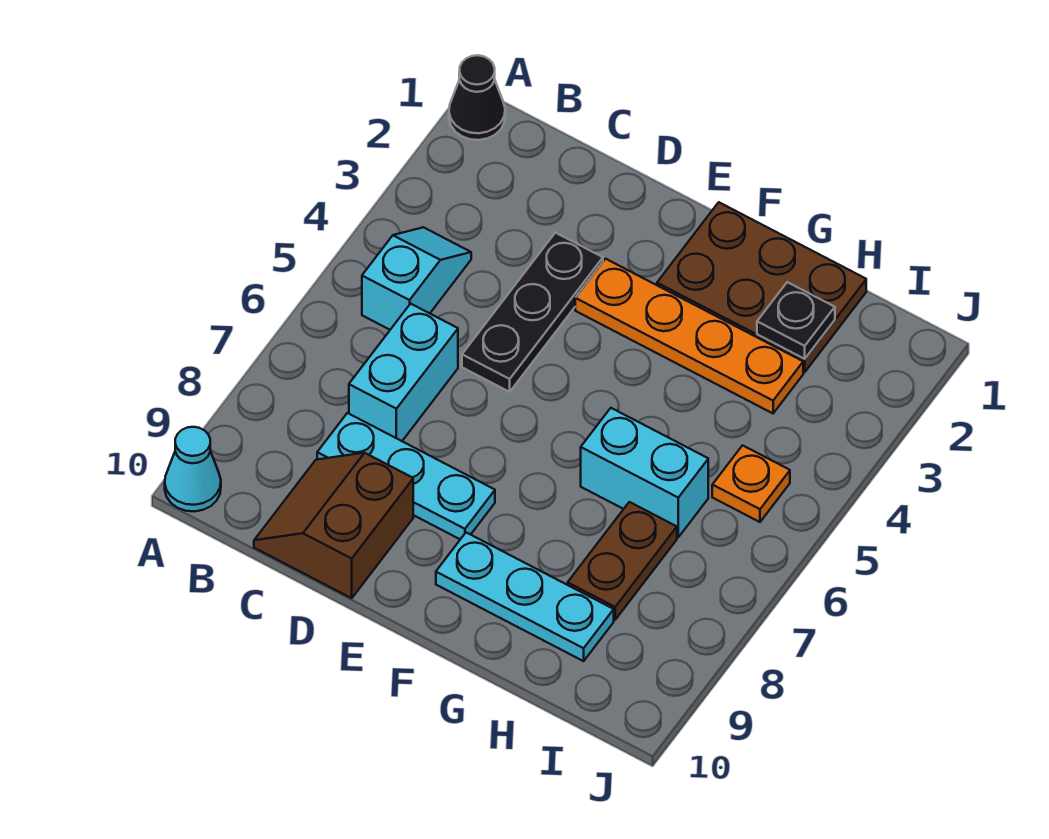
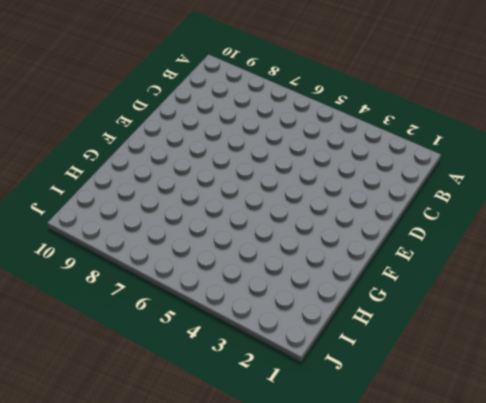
none -> black cone A1 level 1
none -> cyan cone A10 level 1
none -> cyan slope B4:B5 level 1 top 5

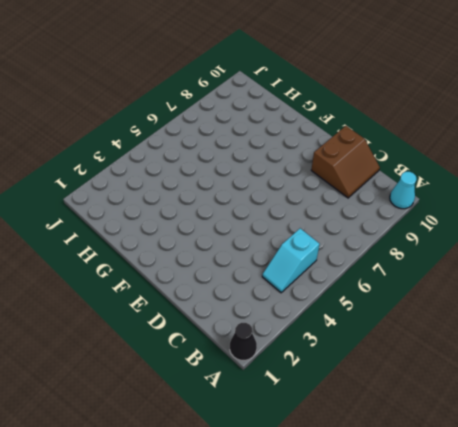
none -> cyan brick C6:C7 level 1
none -> cyan plate C8:E8 level 1
none -> black plate D3:D5 level 1

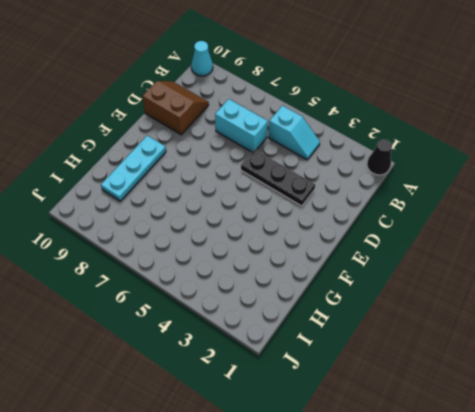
none -> cyan plate C8:E8 level 1
none -> orange plate E3:H3 level 1
none -> brown plate F1:H2 level 1

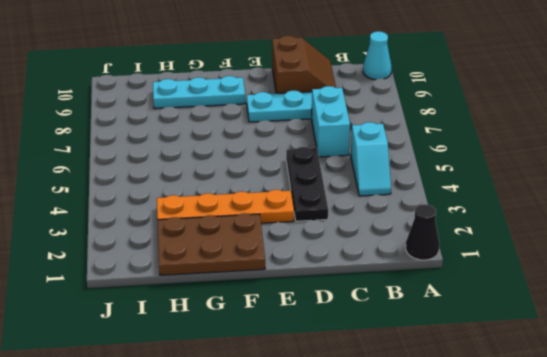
none -> cyan brick G6:H6 level 1
none -> brown plate H7:H8 level 1
none -> orange plate I5 level 1

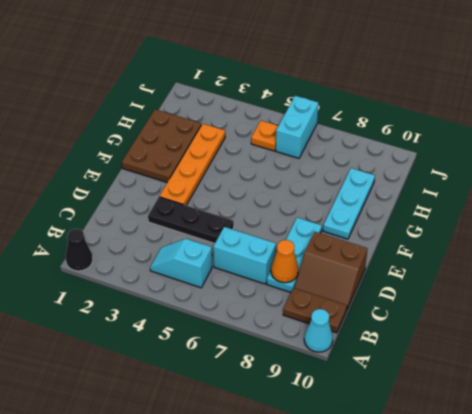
brown plate B9:B10 level 1 -> brown plate H7:H8 level 1
orange cone C8 level 2 -> none
cyan brick I6:J6 level 1 -> cyan brick G6:H6 level 1
none -> black plate H2 level 2

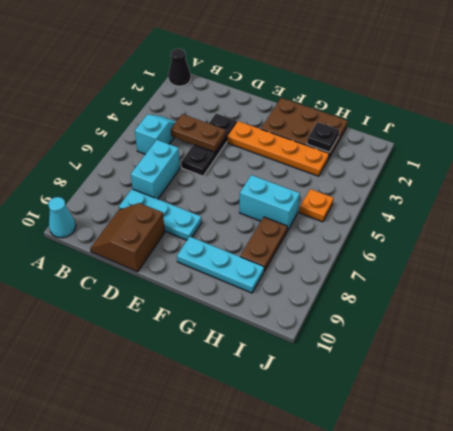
brown plate C4:D4 level 2 -> none

